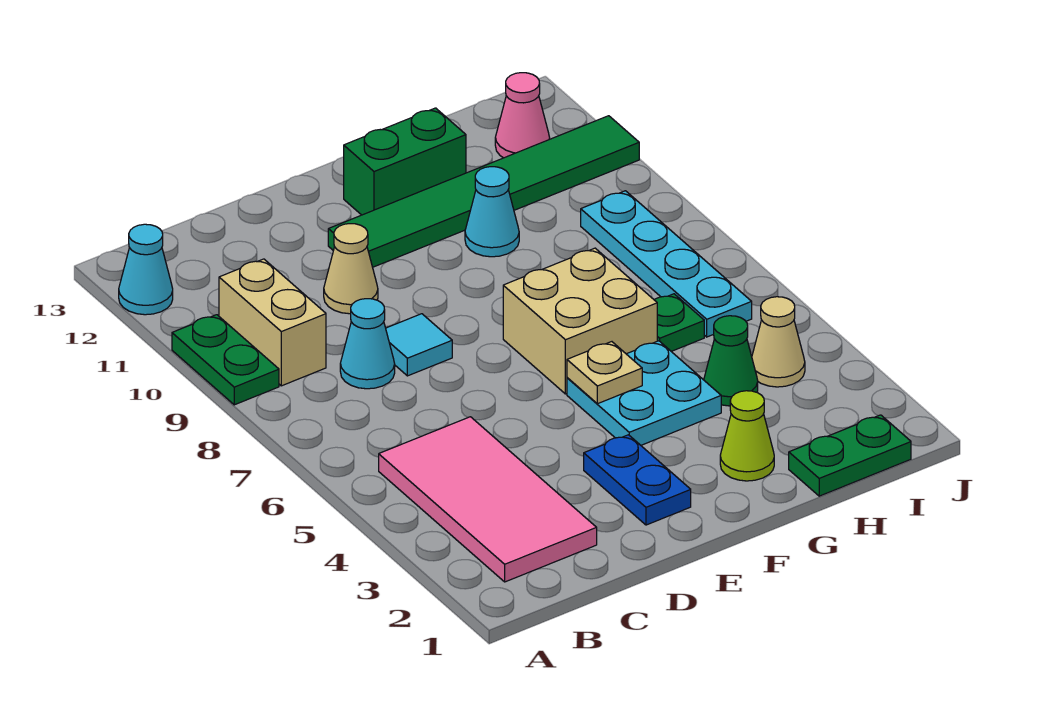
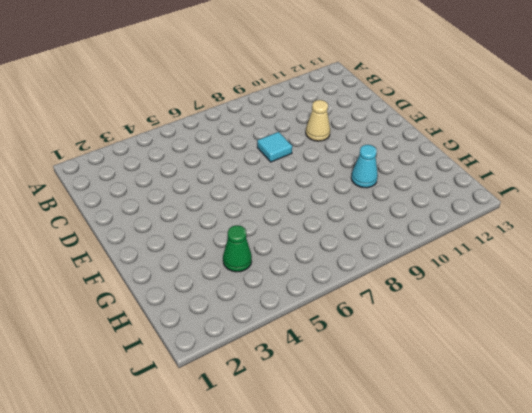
none -> green plate A9:A10 level 1
none -> cyan cone A12 level 1
none -> pink tile B2:C5 level 1

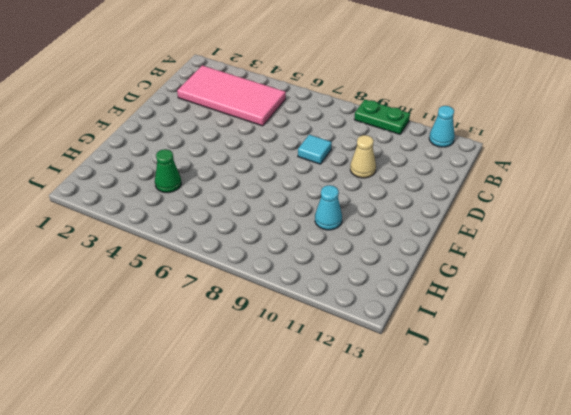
none -> tan brick B9:B10 level 1
none -> cyan cone C8 level 1
none -> blue plate E2:E3 level 1

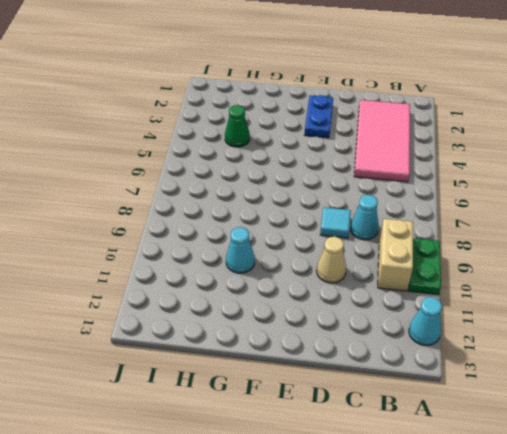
none -> green tile E11:J11 level 1
none -> cyan plate F4:G5 level 1
none -> tan brick F6:G7 level 1

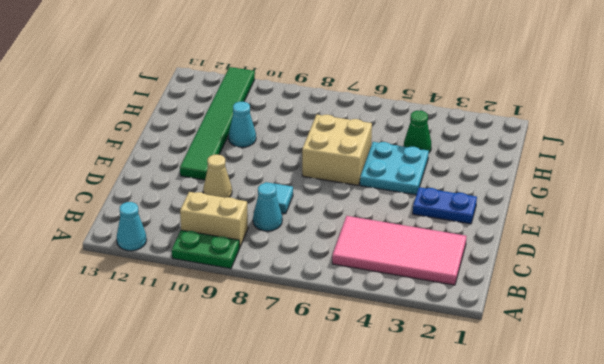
none -> green brick F12:G12 level 1
none -> lime cone G2 level 1
none -> green plate H1:I1 level 1

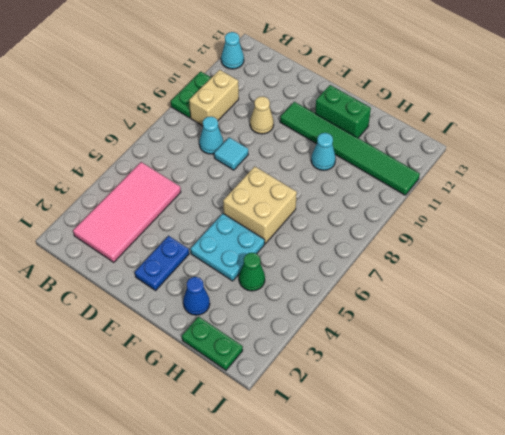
blue cone G2 level 1 -> lime cone G2 level 1
none -> green plate H6 level 1
none -> tan cone I4 level 1
none -> cyan plate I6:I9 level 1

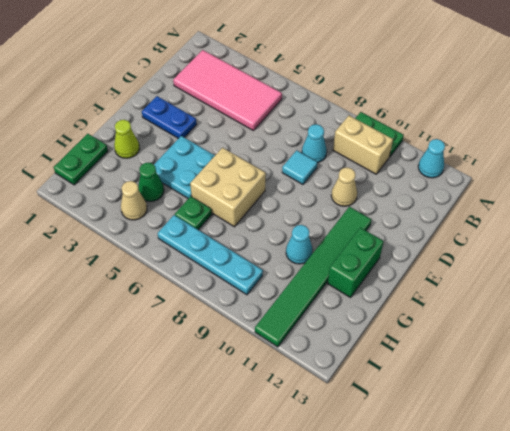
none -> pink cone I12 level 1
none -> tan plate F5 level 2

